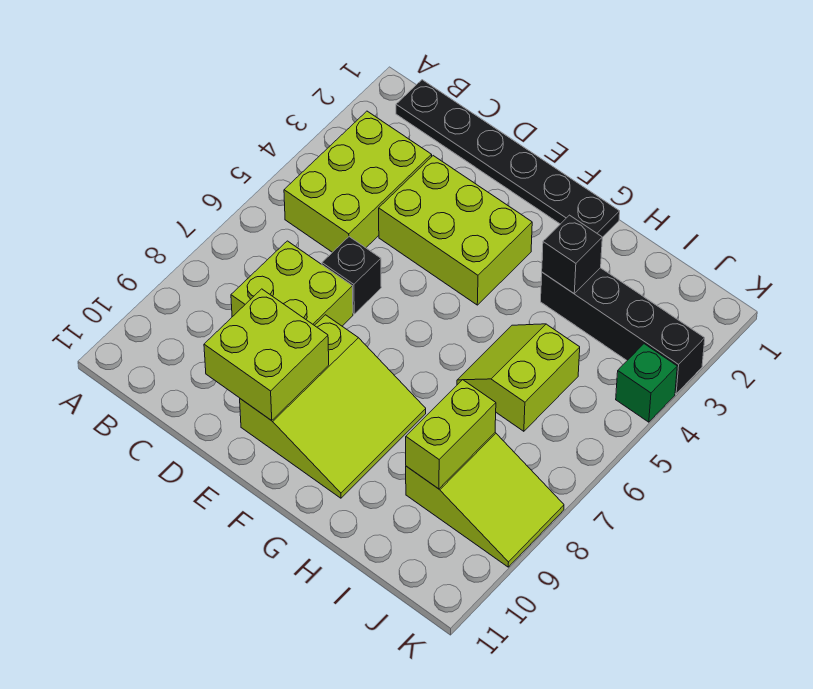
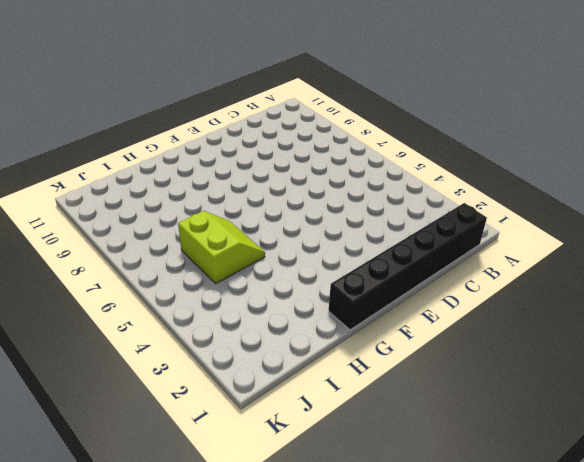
black brick B1:G1 level 1 -> black plate B1:G1 level 1
none -> lime brick B3:C5 level 1
none -> lime brick C7:D8 level 1
none -> lime brick D3:F4 level 1

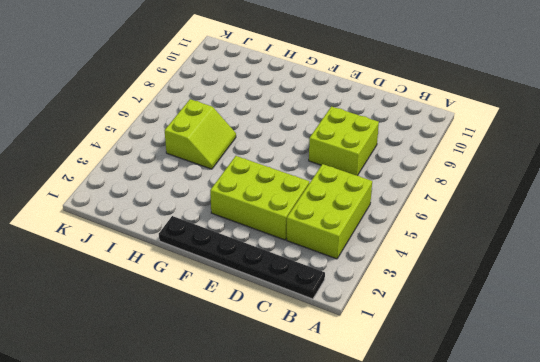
none -> black brick D6 level 1
none -> lime slope E8:G10 level 1 top E
none -> black brick H3:K3 level 1

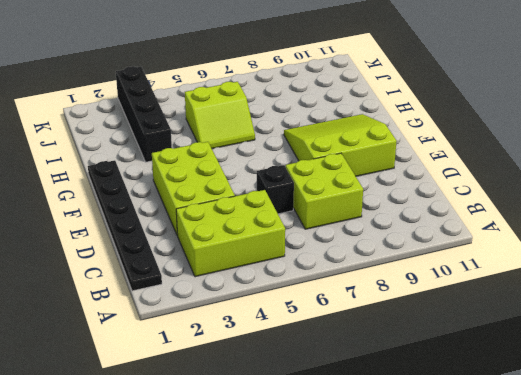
none -> lime slope I8:K9 level 1 top I
none -> green brick K4 level 1
none -> lime brick D9:E10 level 2

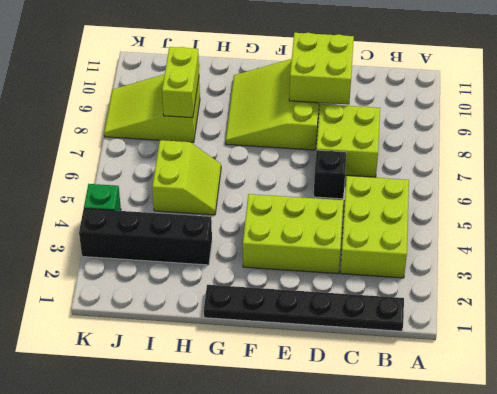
none -> black brick H3 level 2

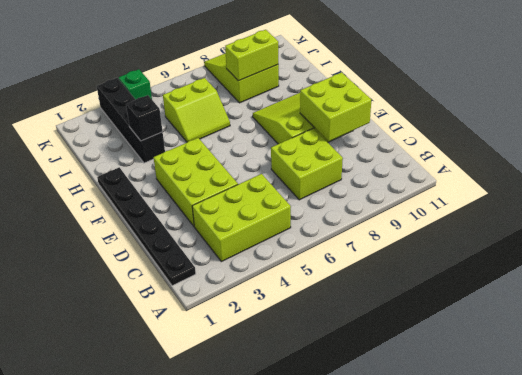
none -> black brick D6 level 1

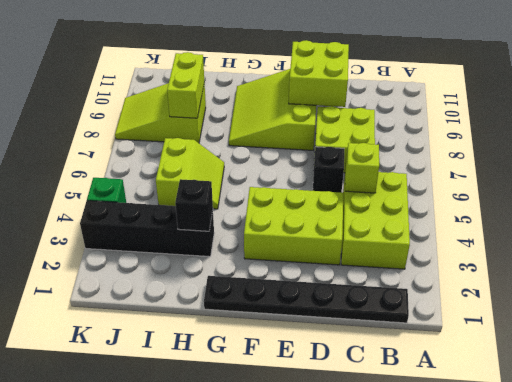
lime brick C5 level 2 -> none

